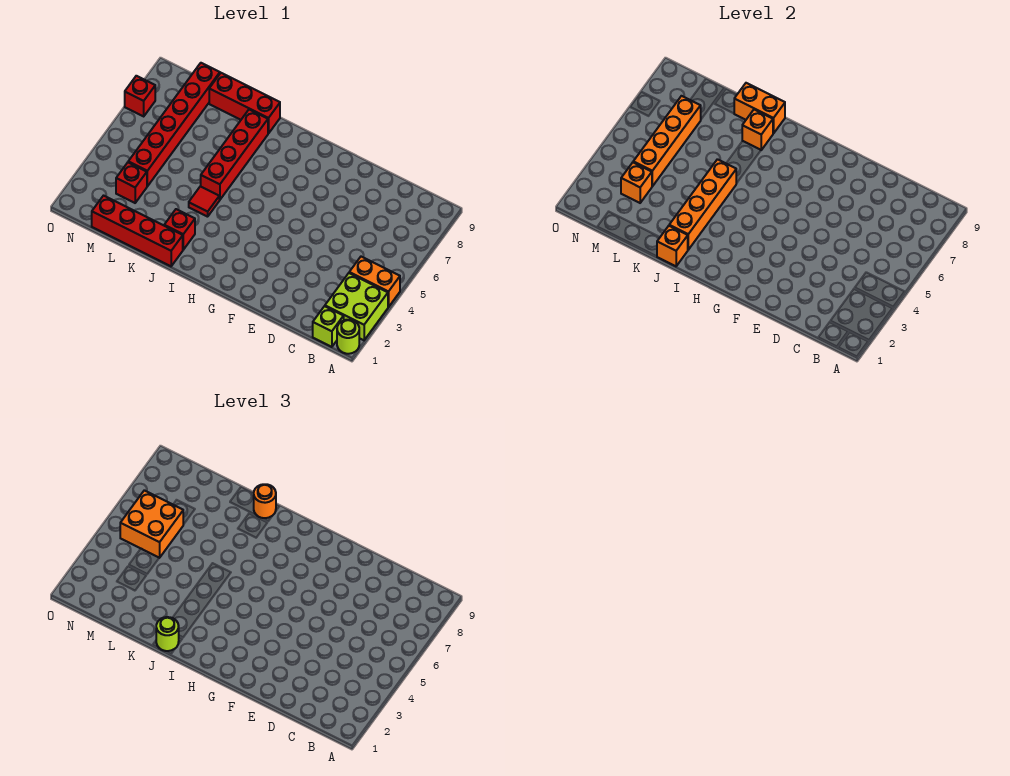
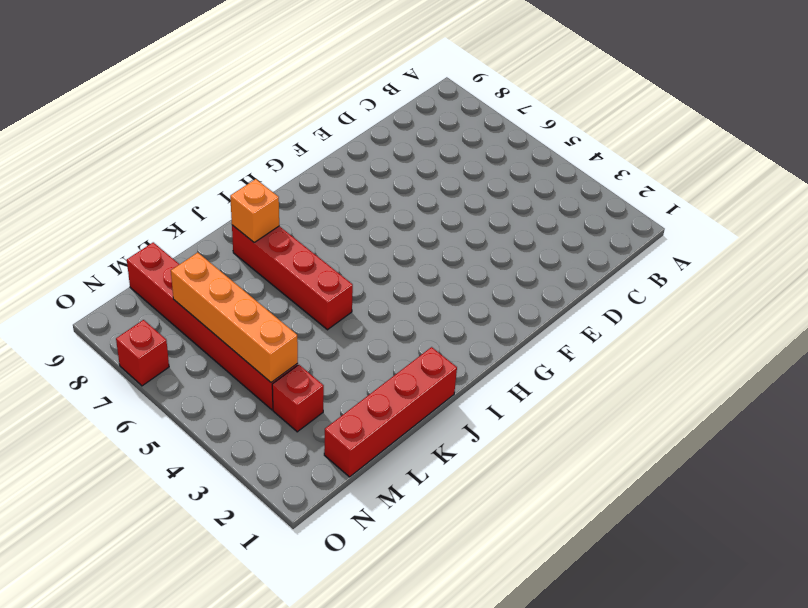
none -> lime round brick A1 level 1
none -> lime brick A2:B3 level 1
none -> orange brick A4:B4 level 1

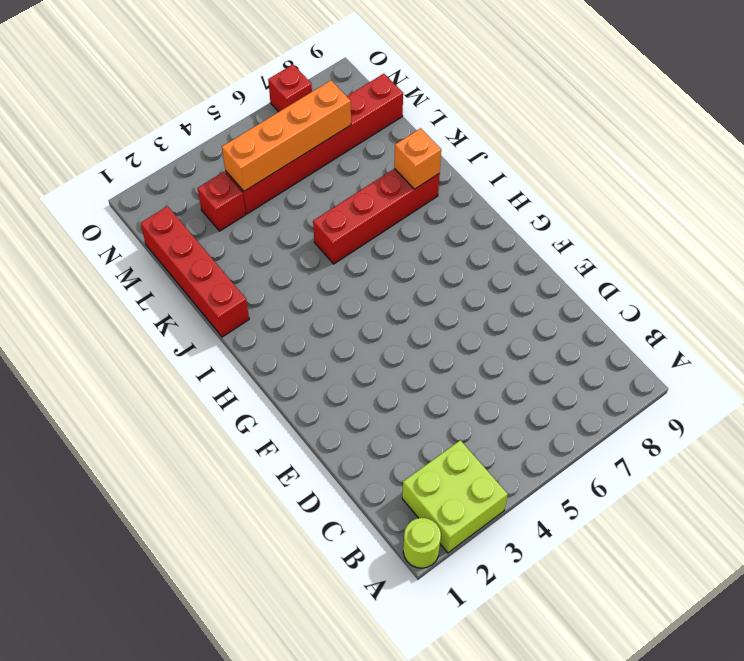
none -> orange brick A4:B4 level 1
none -> lime brick B1 level 1
none -> red brick J2 level 1

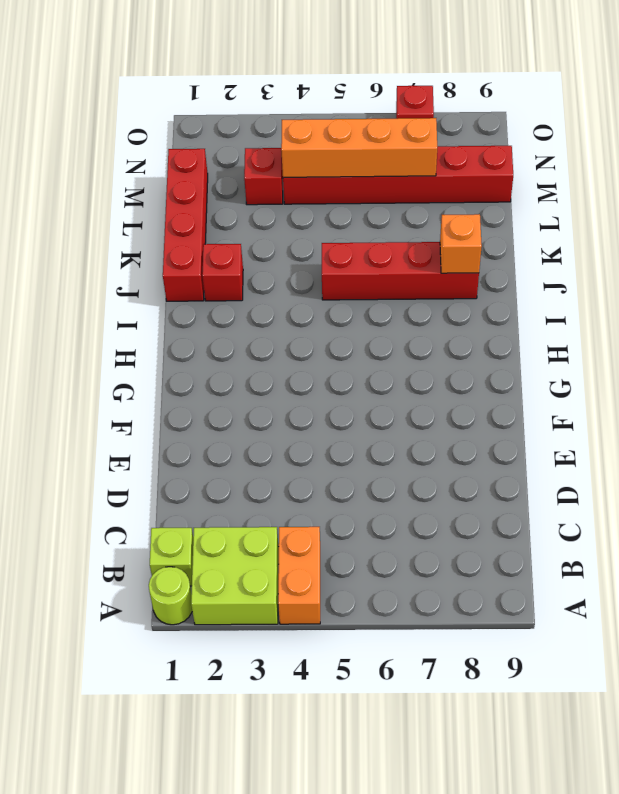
none -> red tile J4 level 1
none -> red brick J9:L9 level 1
none -> orange brick J1 level 2

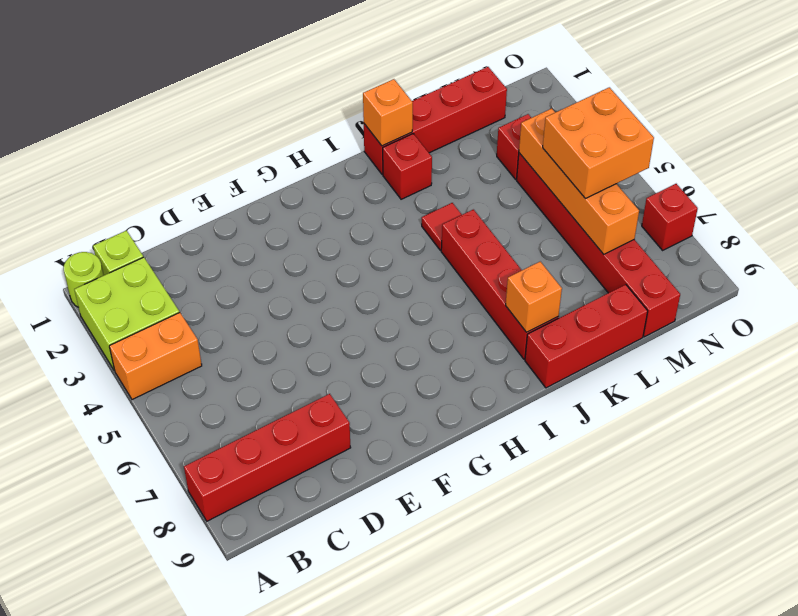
red brick A8:D8 level 1 -> none
none -> orange brick J2:J5 level 2
none -> orange brick J9:K9 level 2
none -> orange brick M3 level 2

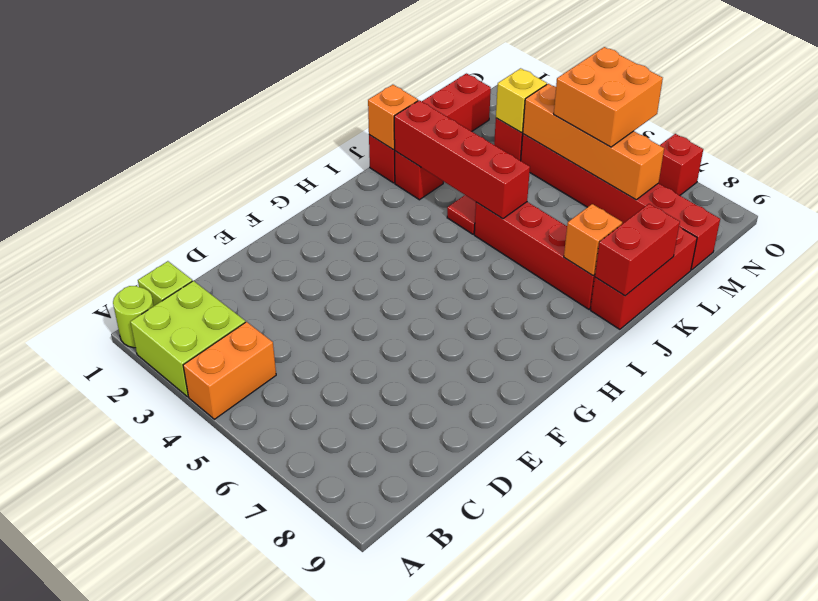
red brick J2:J5 level 2 -> orange brick J2:J5 level 2
red brick J9:K9 level 2 -> orange brick J9:K9 level 2
yellow brick M3 level 2 -> orange brick M3 level 2
none -> lime round brick J1 level 3
none -> orange round brick J9 level 3

